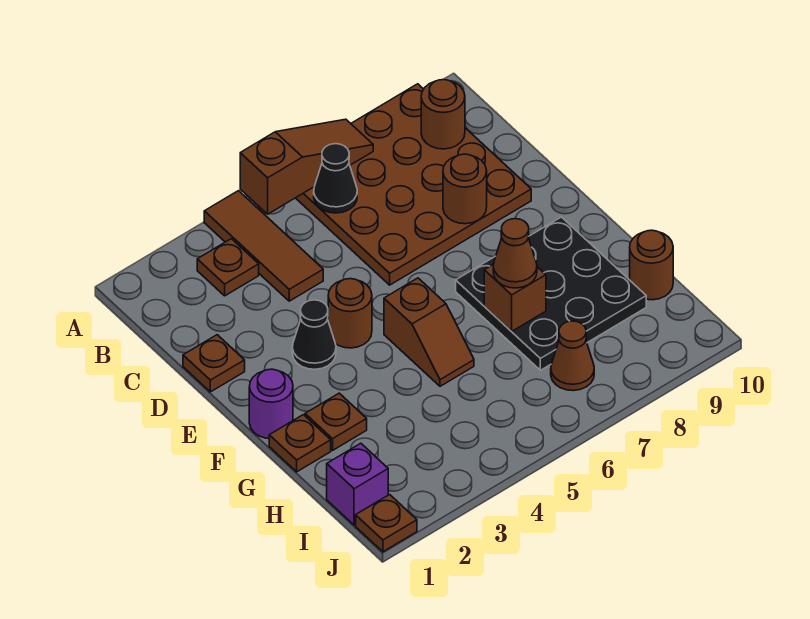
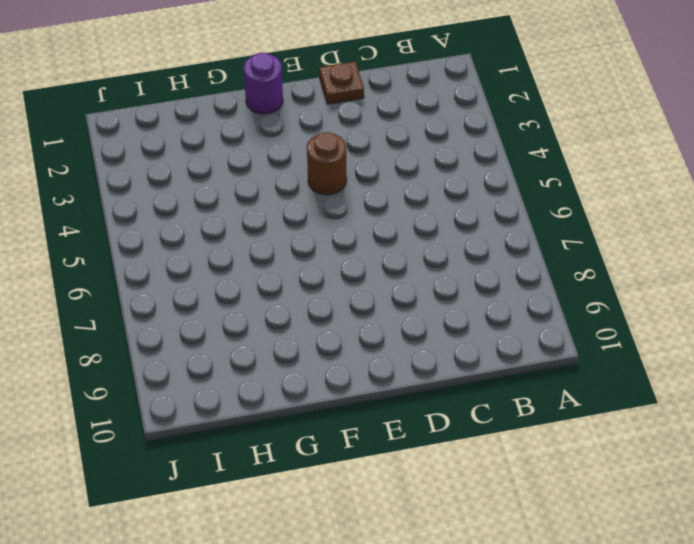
none -> brown tile A4:C4 level 1
none -> brown plate A6:D9 level 1
none -> brown plate B3 level 1

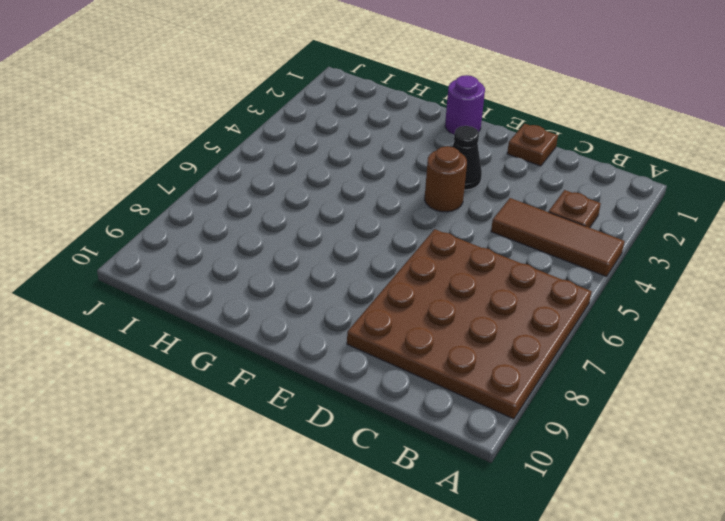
none -> brown slope F5:G5 level 1 top F
none -> black plate F7:H9 level 1
none -> brown plate G1 level 1

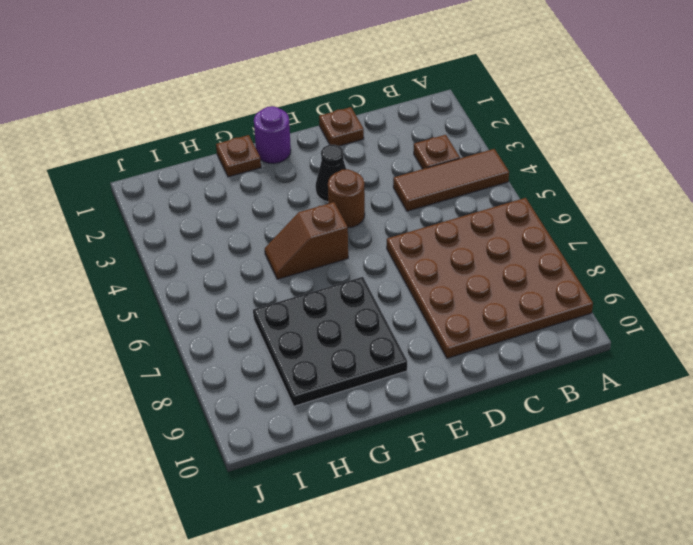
none -> brown plate G2 level 1
none -> brown round brick H10 level 1
none -> purple brick I1 level 1

